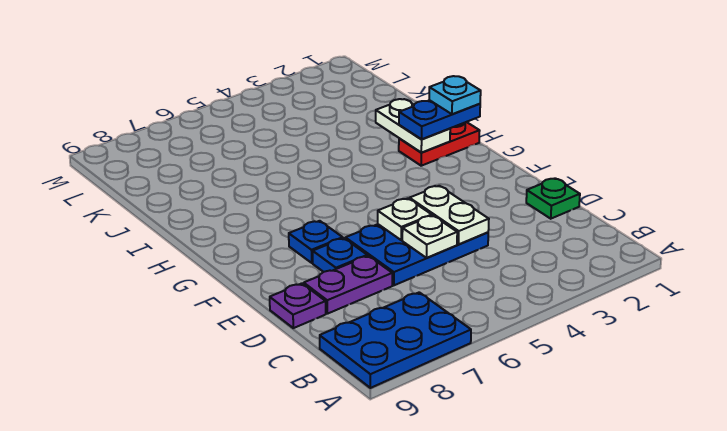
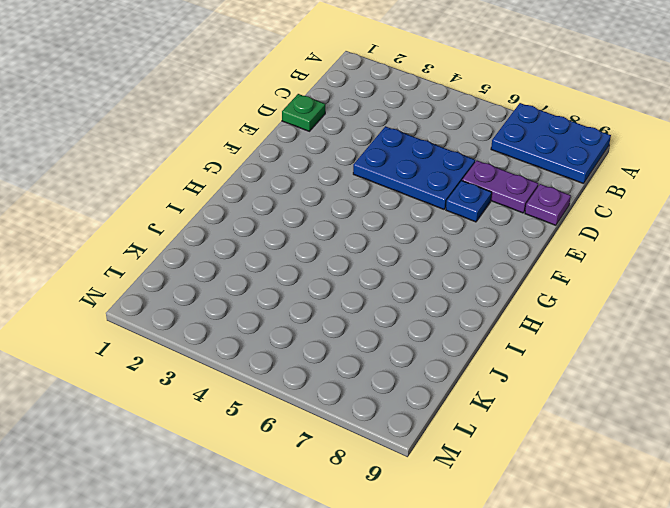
none -> blue plate F7 level 1
none -> red plate H1:H2 level 1
none -> white plate D4:E4 level 2

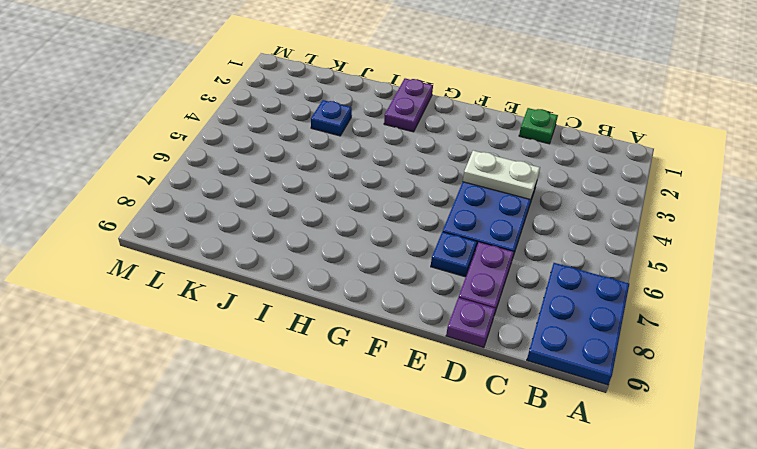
purple plate H1:H2 level 1 -> red plate H1:H2 level 1
blue plate J3 level 1 -> blue plate F7 level 1
none -> white plate D5 level 2
none -> white plate E5 level 2
none -> white plate H2:I2 level 2

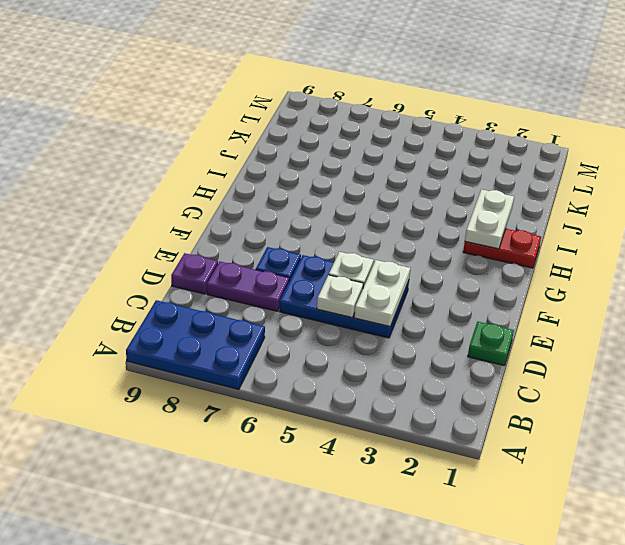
none -> blue plate F7 level 1
none -> blue plate H1:H2 level 3
none -> cyan plate H1 level 4

